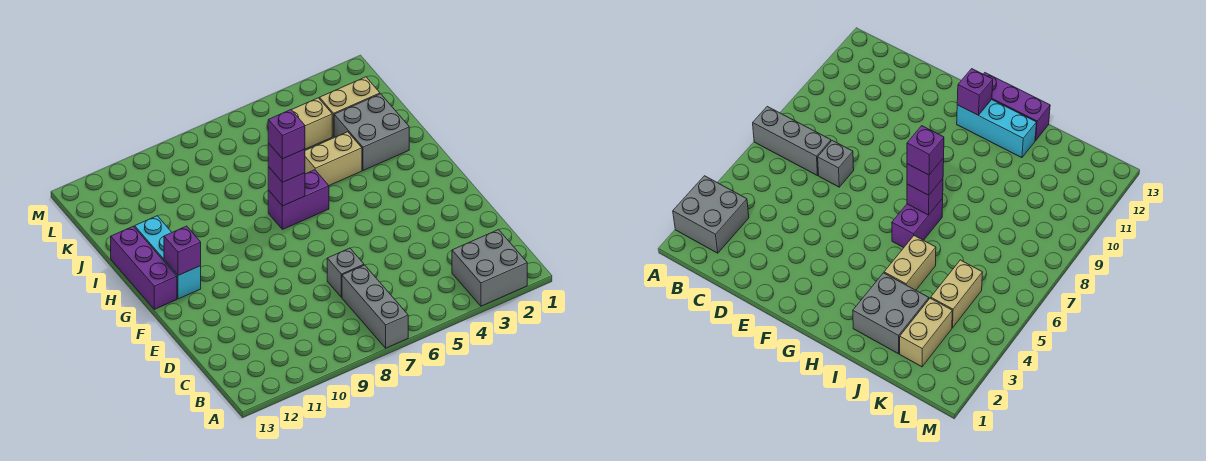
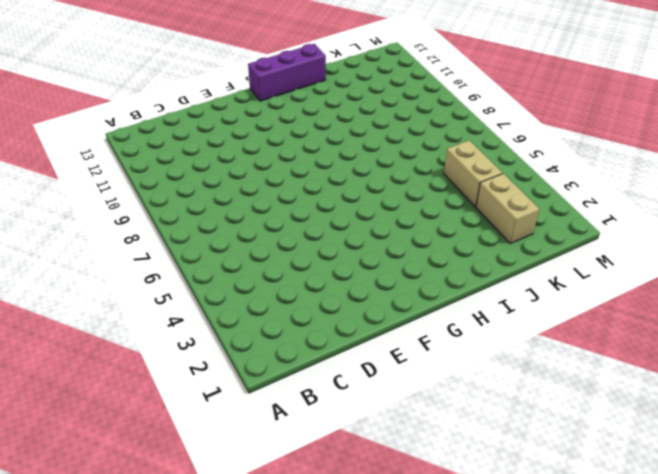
none -> grey brick A2:B3 level 1
none -> grey brick A7:C7 level 1
none -> grey brick D7 level 1

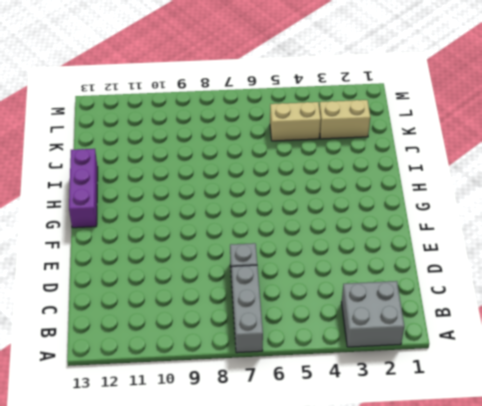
none -> cyan brick G12:I12 level 1
none -> purple brick H6:H7 level 1
none -> grey brick I2:J3 level 1

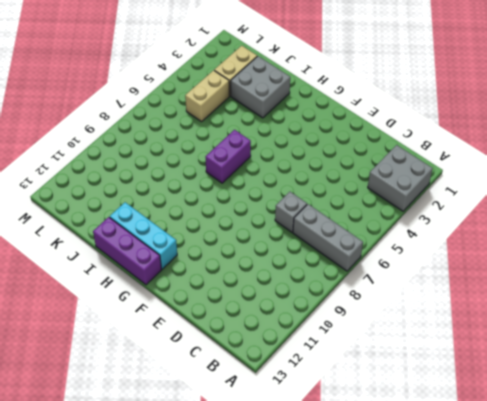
none -> tan brick I4:I5 level 1
none -> purple brick G12 level 2
none -> purple brick H7 level 2

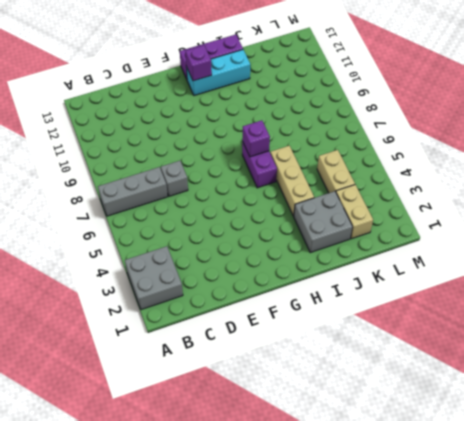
tan brick I4:I6 level 1 -> tan brick I4:I5 level 1
none -> purple brick H7 level 3
none -> purple brick H7 level 4

